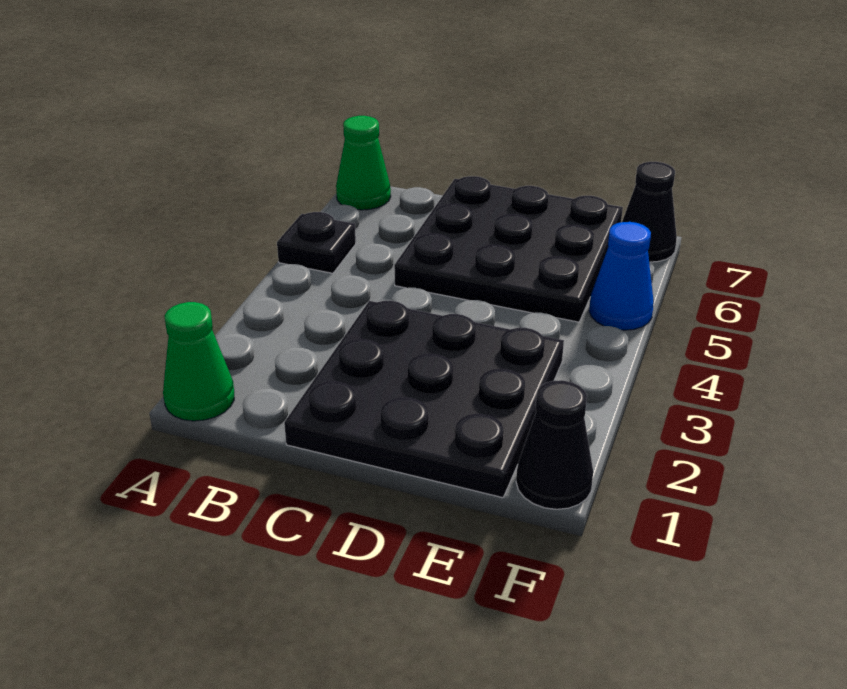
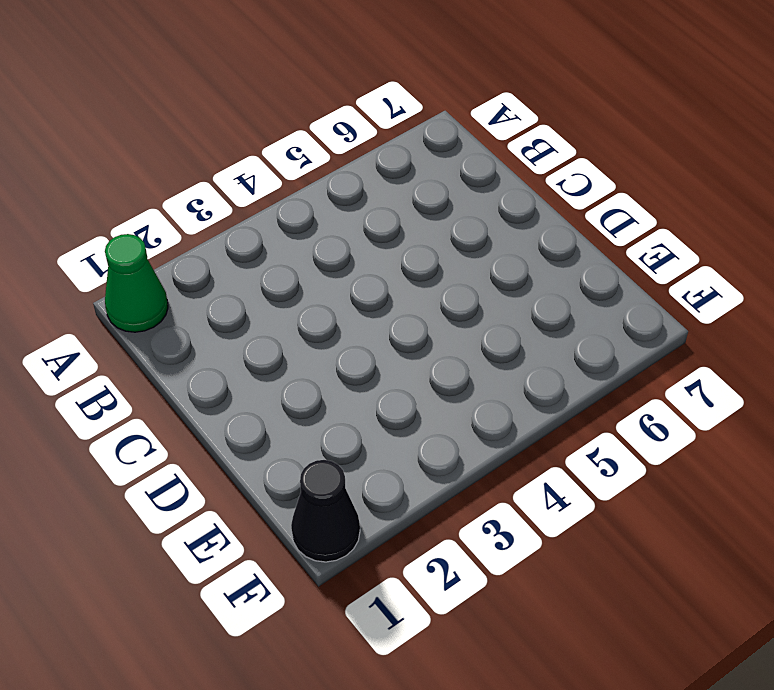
none -> black plate A5 level 1
none -> green cone A7 level 1

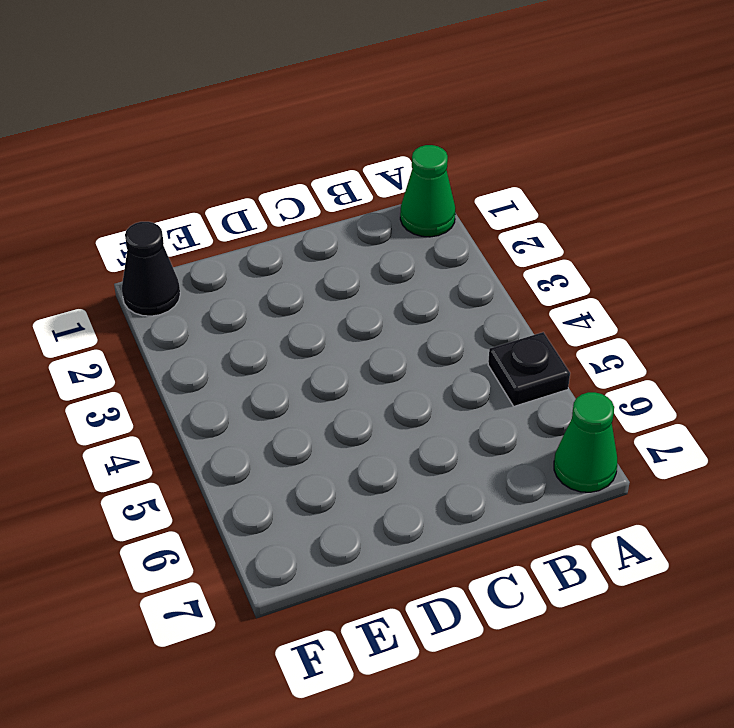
none -> black plate C1:E3 level 1
none -> black plate C5:E7 level 1

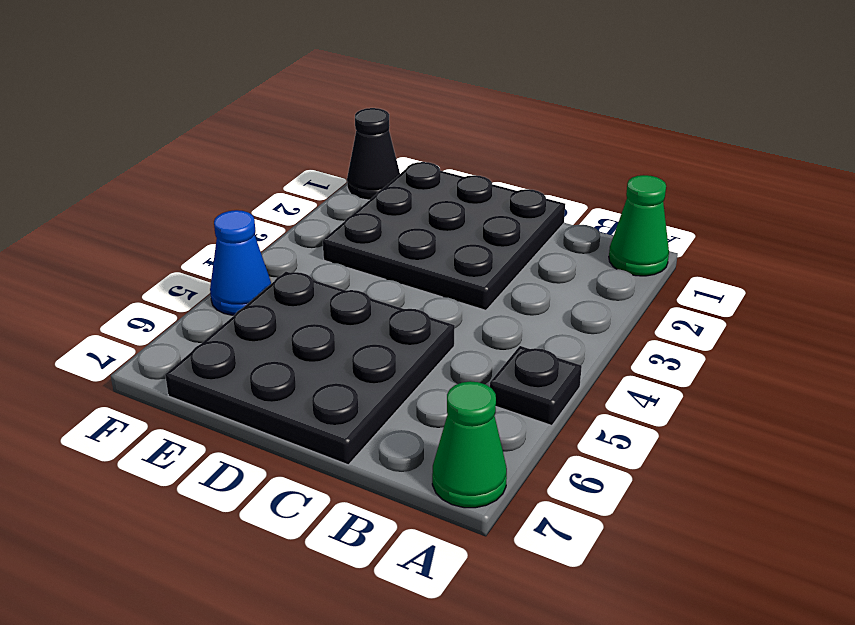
none -> black cone F7 level 1

